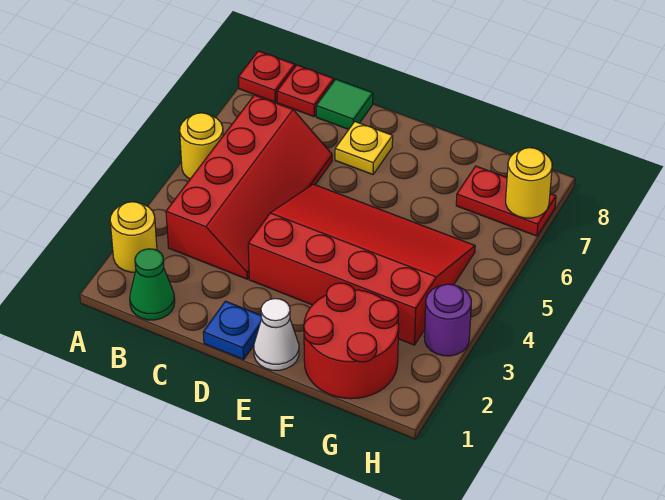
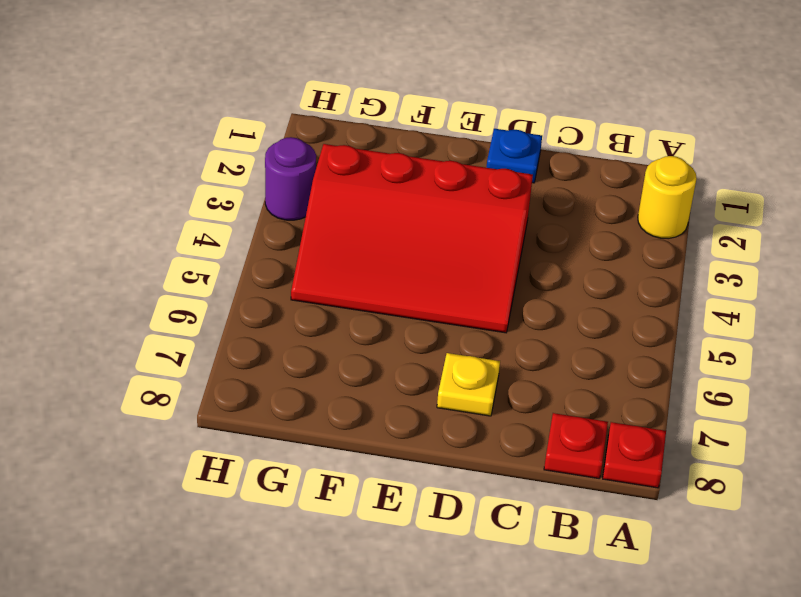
none -> yellow round brick A5 level 1
none -> green cone B1 level 1
none -> red slope B3:C6 level 1 top B

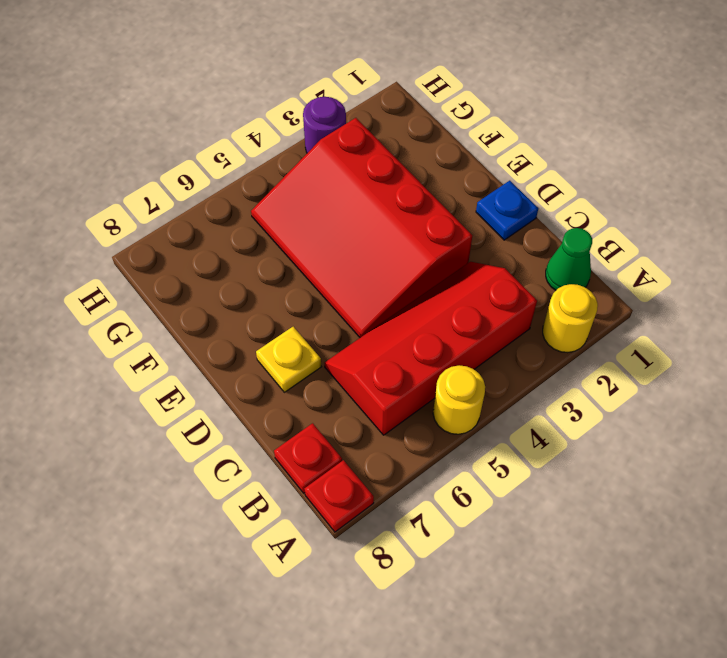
none -> green tile C8 level 1
none -> white cone E1 level 1
none -> red round brick F1:G2 level 1

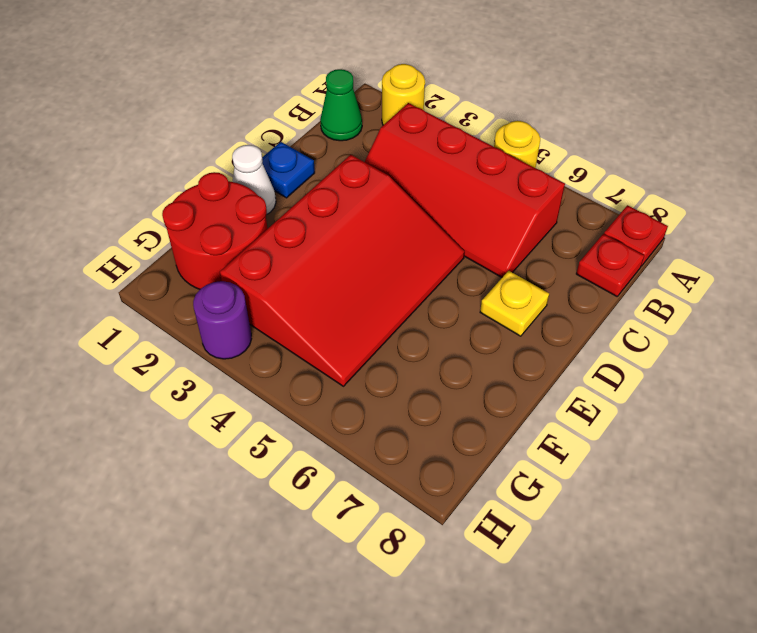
none -> green tile C8 level 1
none -> red plate G7:H7 level 1
none -> yellow round brick H7 level 2

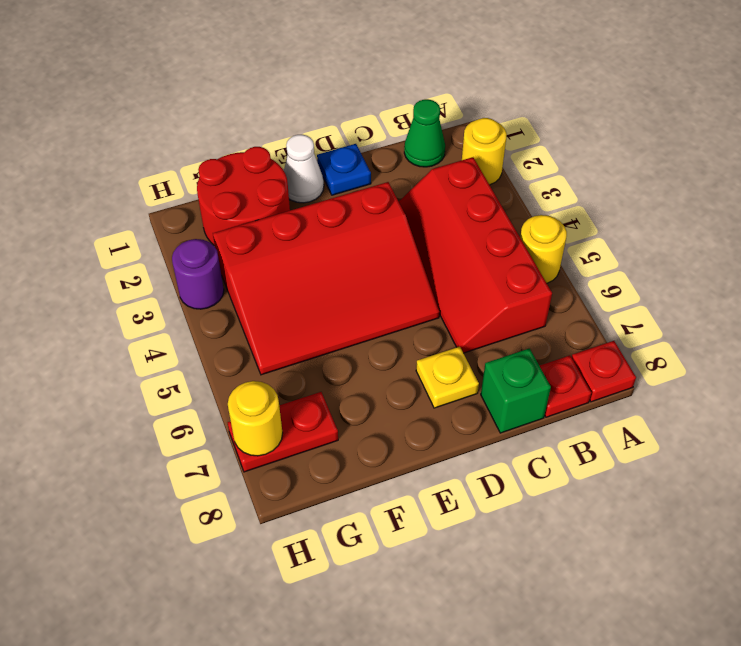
green brick C8 level 1 -> green tile C8 level 1

